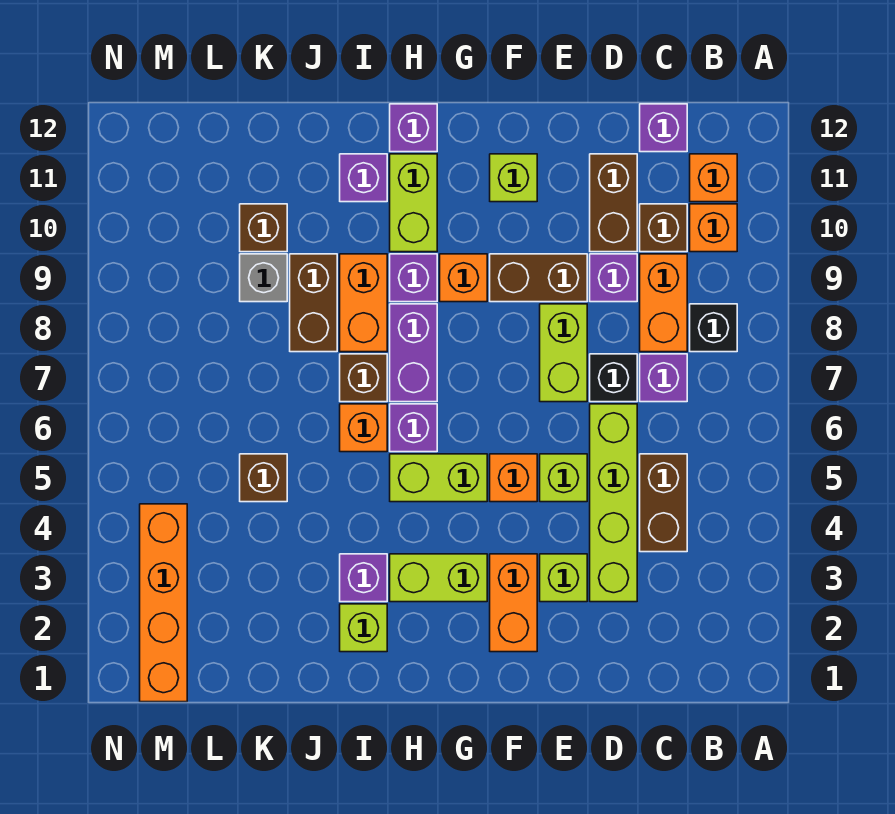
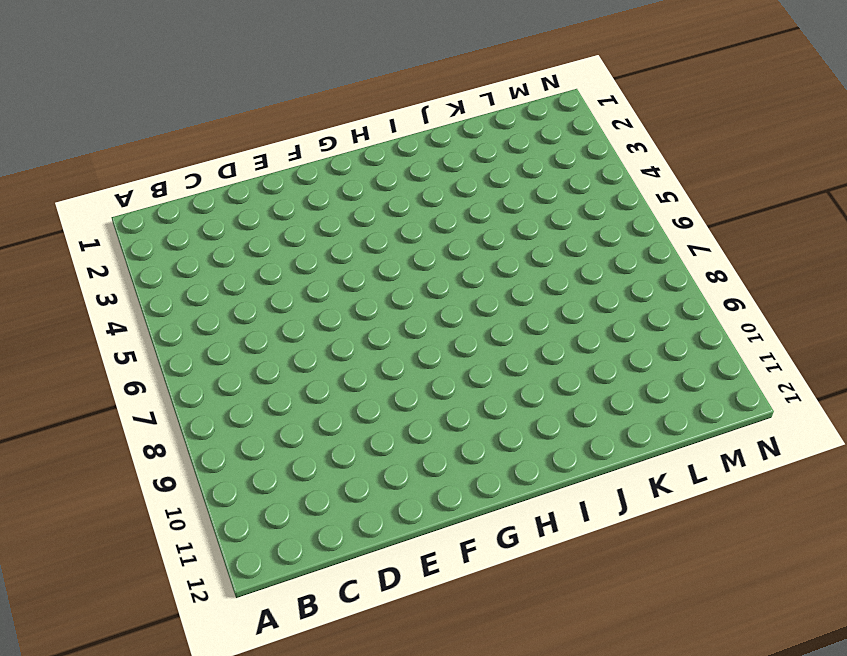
none -> black brick B8 level 1
none -> orange brick B10 level 1
none -> orange brick B11 level 1
none -> brown brick C4:C5 level 1

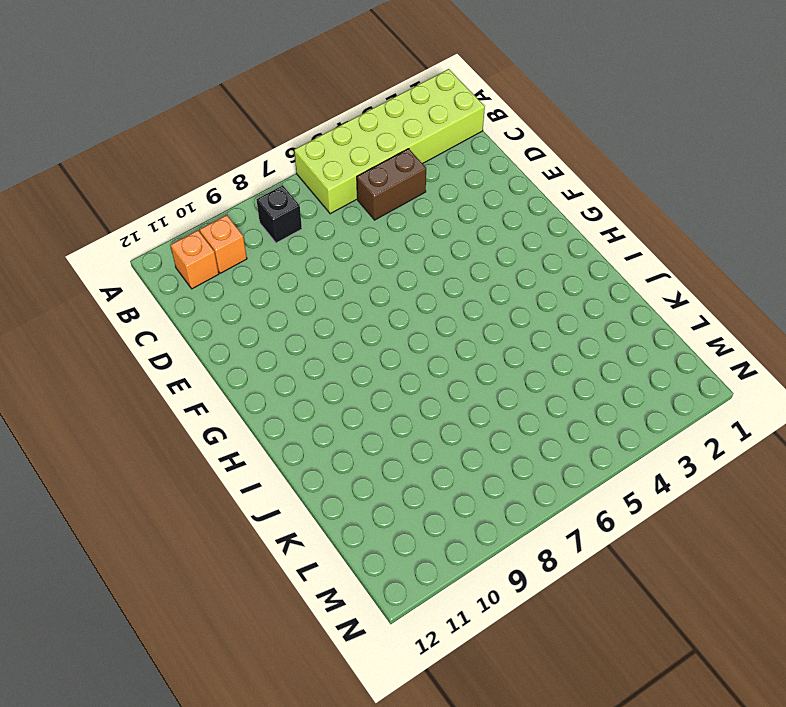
lime brick A1:B6 level 1 -> none
none -> purple brick C7 level 1
none -> orange brick C8:C9 level 1
none -> brown brick C10 level 1
none -> purple brick C12 level 1

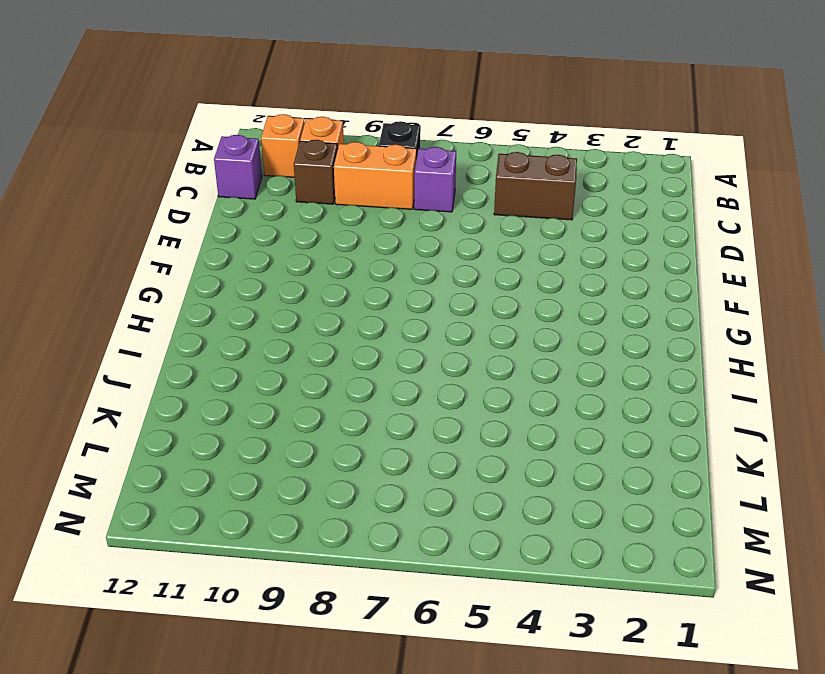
none -> lime brick D3:D6 level 1
none -> black brick D7 level 1
none -> purple brick D9 level 1
none -> brown brick D10:D11 level 1

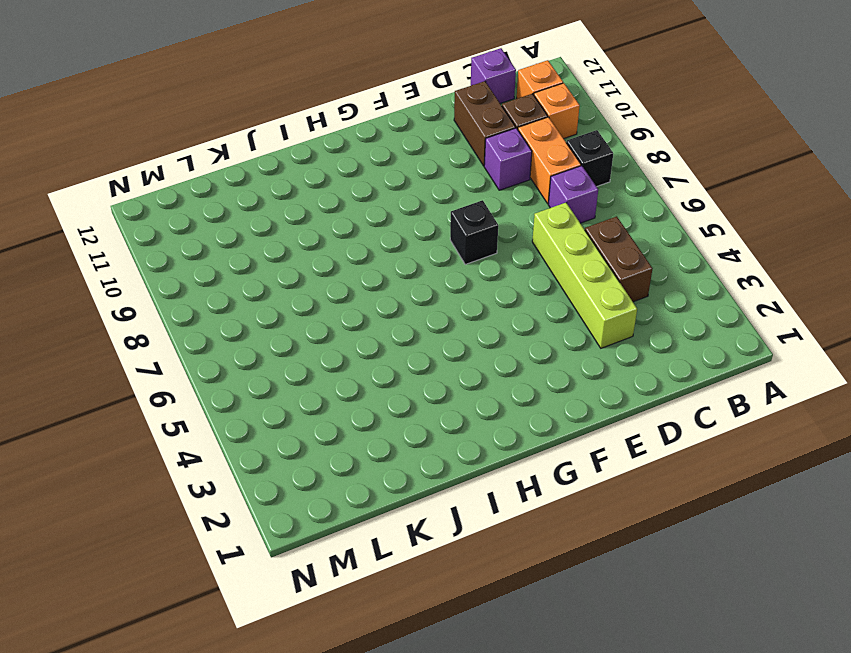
black brick F7 level 1 -> black brick D7 level 1
none -> lime brick E3 level 1
none -> lime brick E5 level 1
none -> lime brick E7:E8 level 1
none -> brown brick E9:F9 level 1

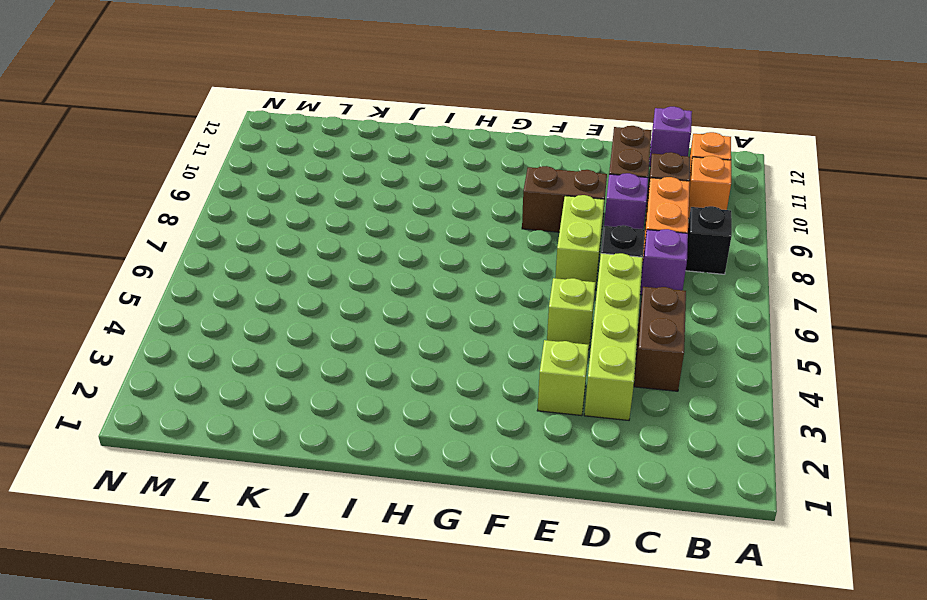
none -> orange brick F2:F3 level 1
none -> orange brick F5 level 1
none -> lime brick F11 level 1
none -> lime brick G3:H3 level 1

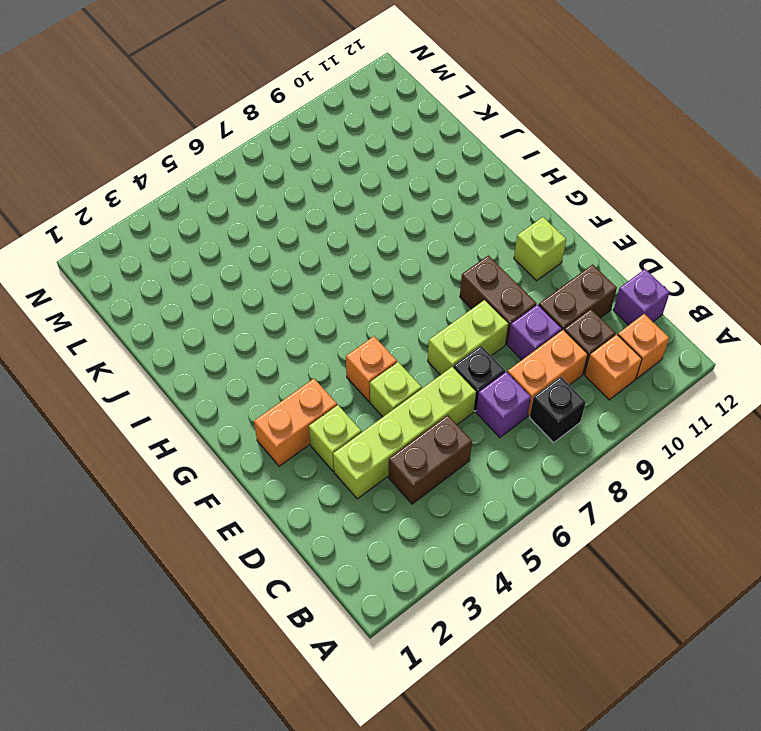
none -> lime brick G3:H3 level 1
none -> lime brick G5:H5 level 1
none -> orange brick G9 level 1
none -> purple brick H6 level 1

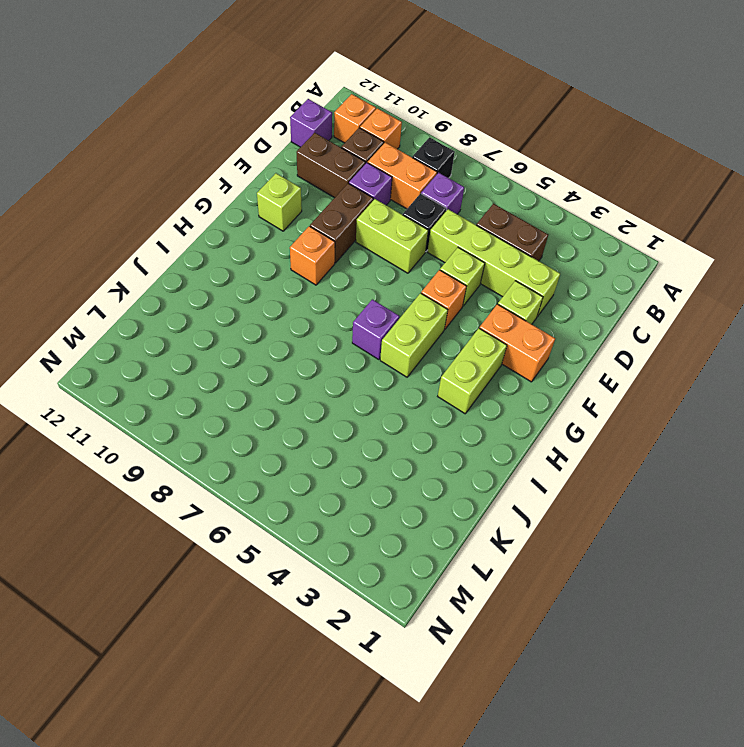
none -> purple brick H7:H8 level 1
none -> purple brick H9 level 1
none -> lime brick H10:H11 level 1
none -> purple brick H12 level 1

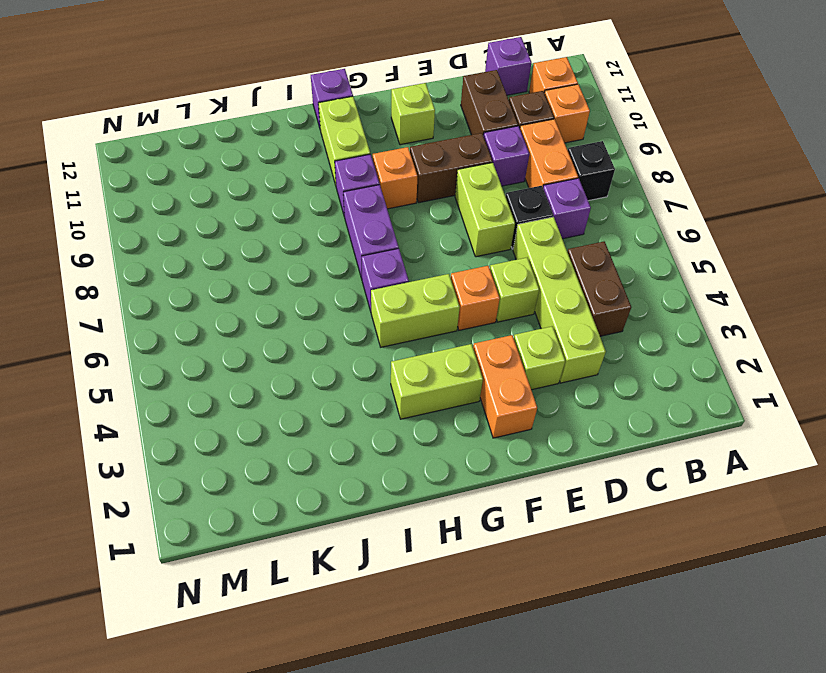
none -> lime brick I2 level 1
none -> purple brick I3 level 1
none -> orange brick I6 level 1
none -> brown brick I7 level 1

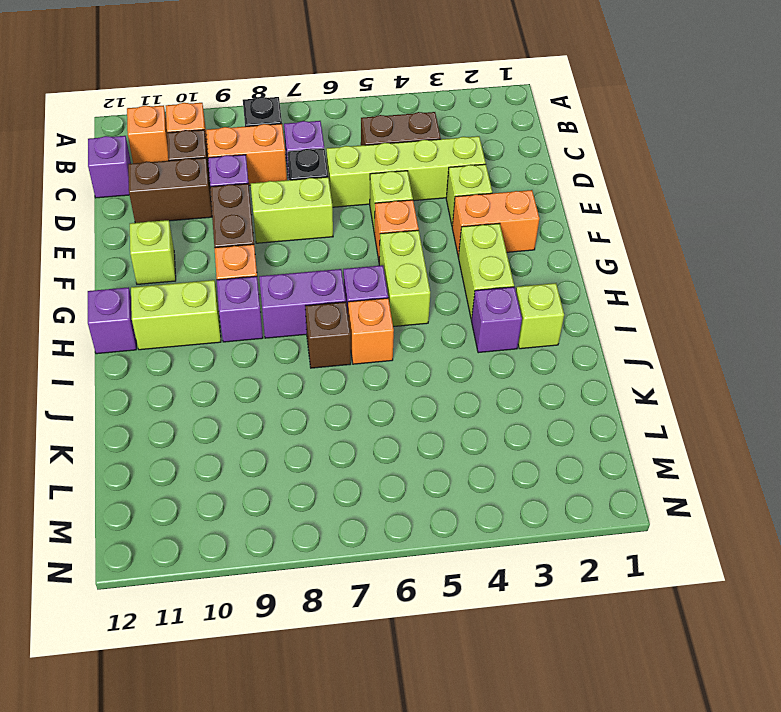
none -> orange brick I8:I9 level 1
none -> purple brick I11 level 1
none -> brown brick J8:J9 level 1
none -> brown brick K5 level 1

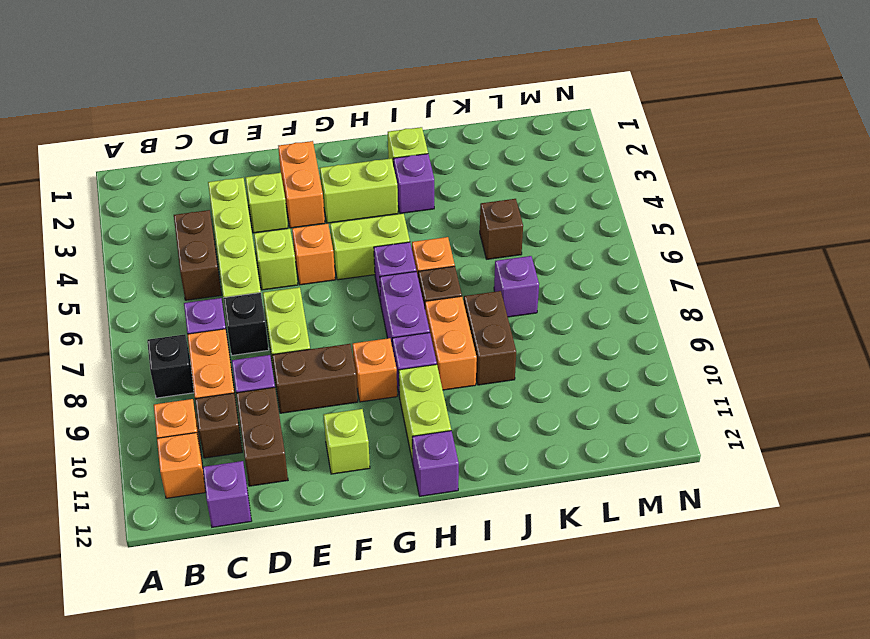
purple brick K7 level 1 -> purple brick I11 level 1
none -> grey brick K9 level 1
none -> brown brick K10 level 1
none -> orange brick M1:M4 level 1

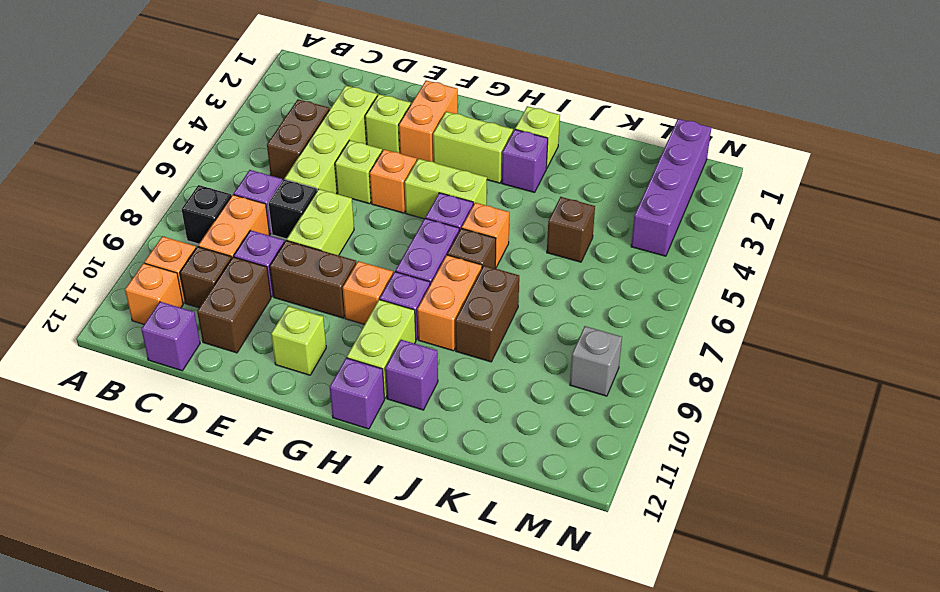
purple brick M1:M4 level 1 -> orange brick M1:M4 level 1
grey brick M9 level 1 -> grey brick K9 level 1
none -> brown brick K10 level 1

